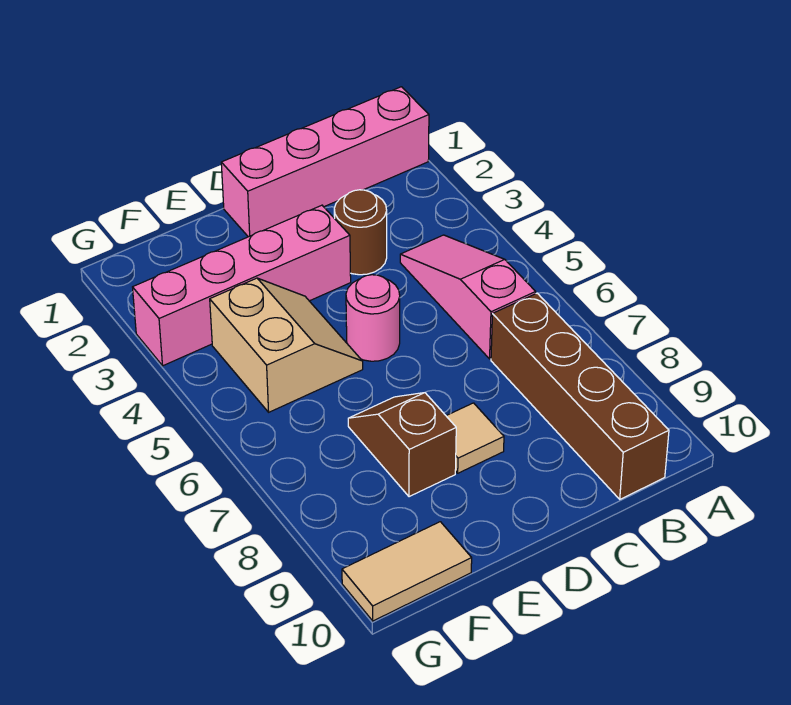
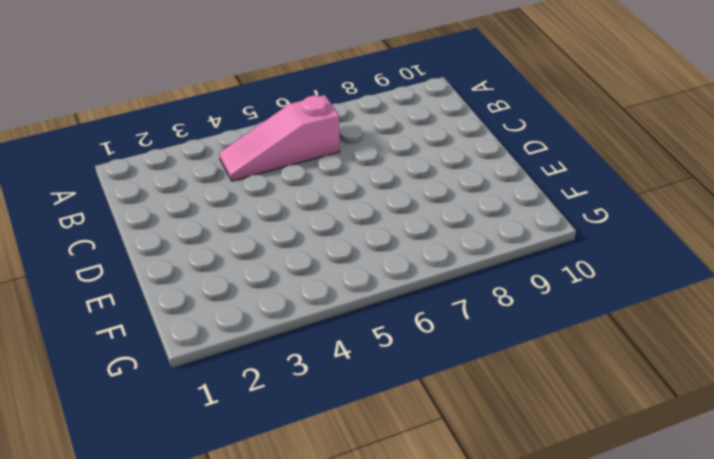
none -> pink brick A1:D1 level 1
none -> brown brick B7:B10 level 1

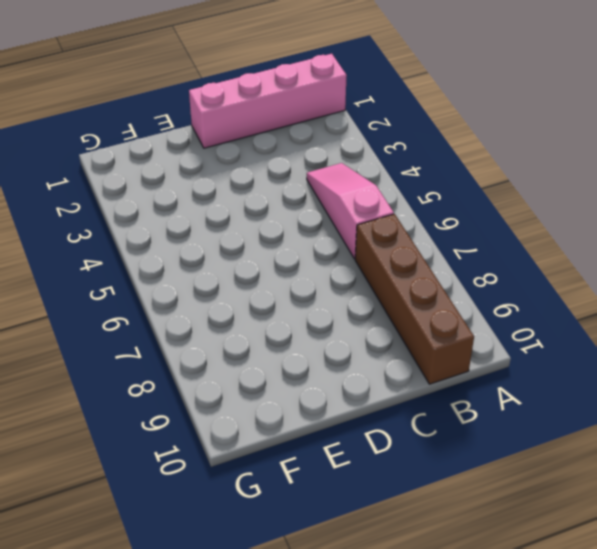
none -> brown round brick C3 level 1
none -> pink brick D3:G3 level 1

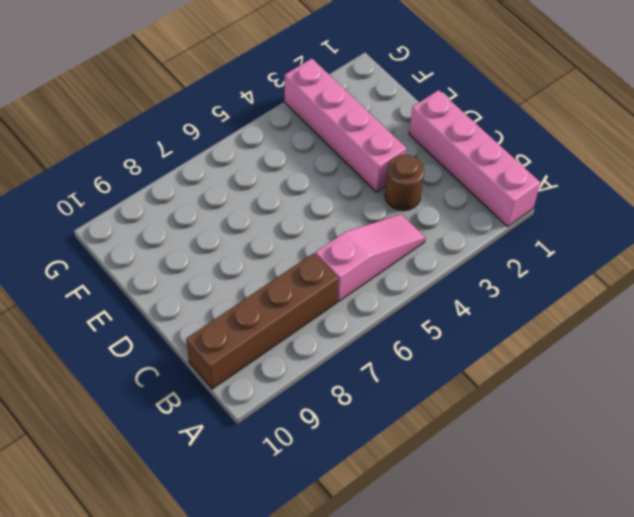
none -> pink round brick D5 level 1
none -> tan tile D8 level 1

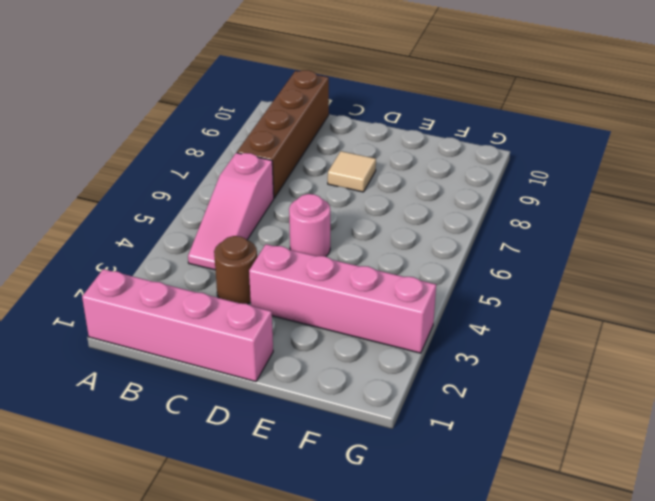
none -> tan slope E4:F5 level 1 top F
none -> brown slope E7:E8 level 1 top 8

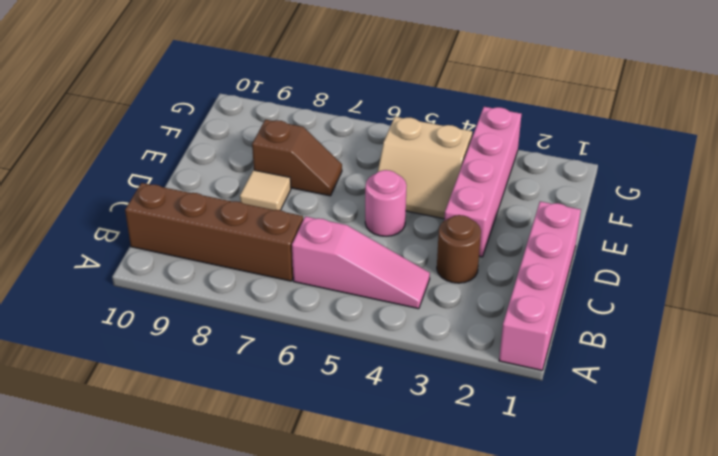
none -> tan tile F10:G10 level 1

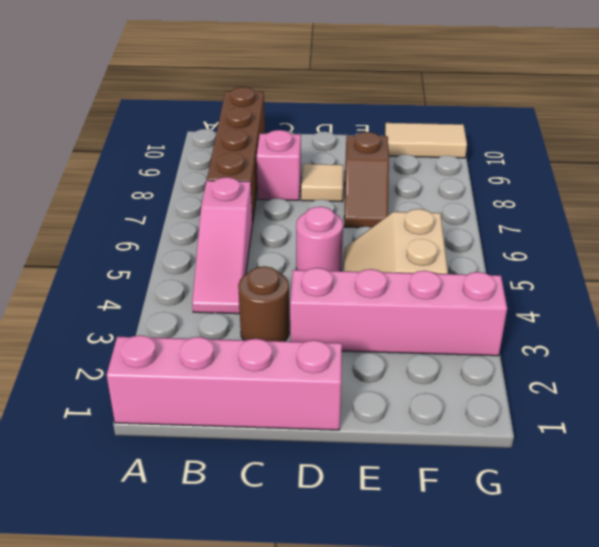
pink brick C8 level 1 -> none

